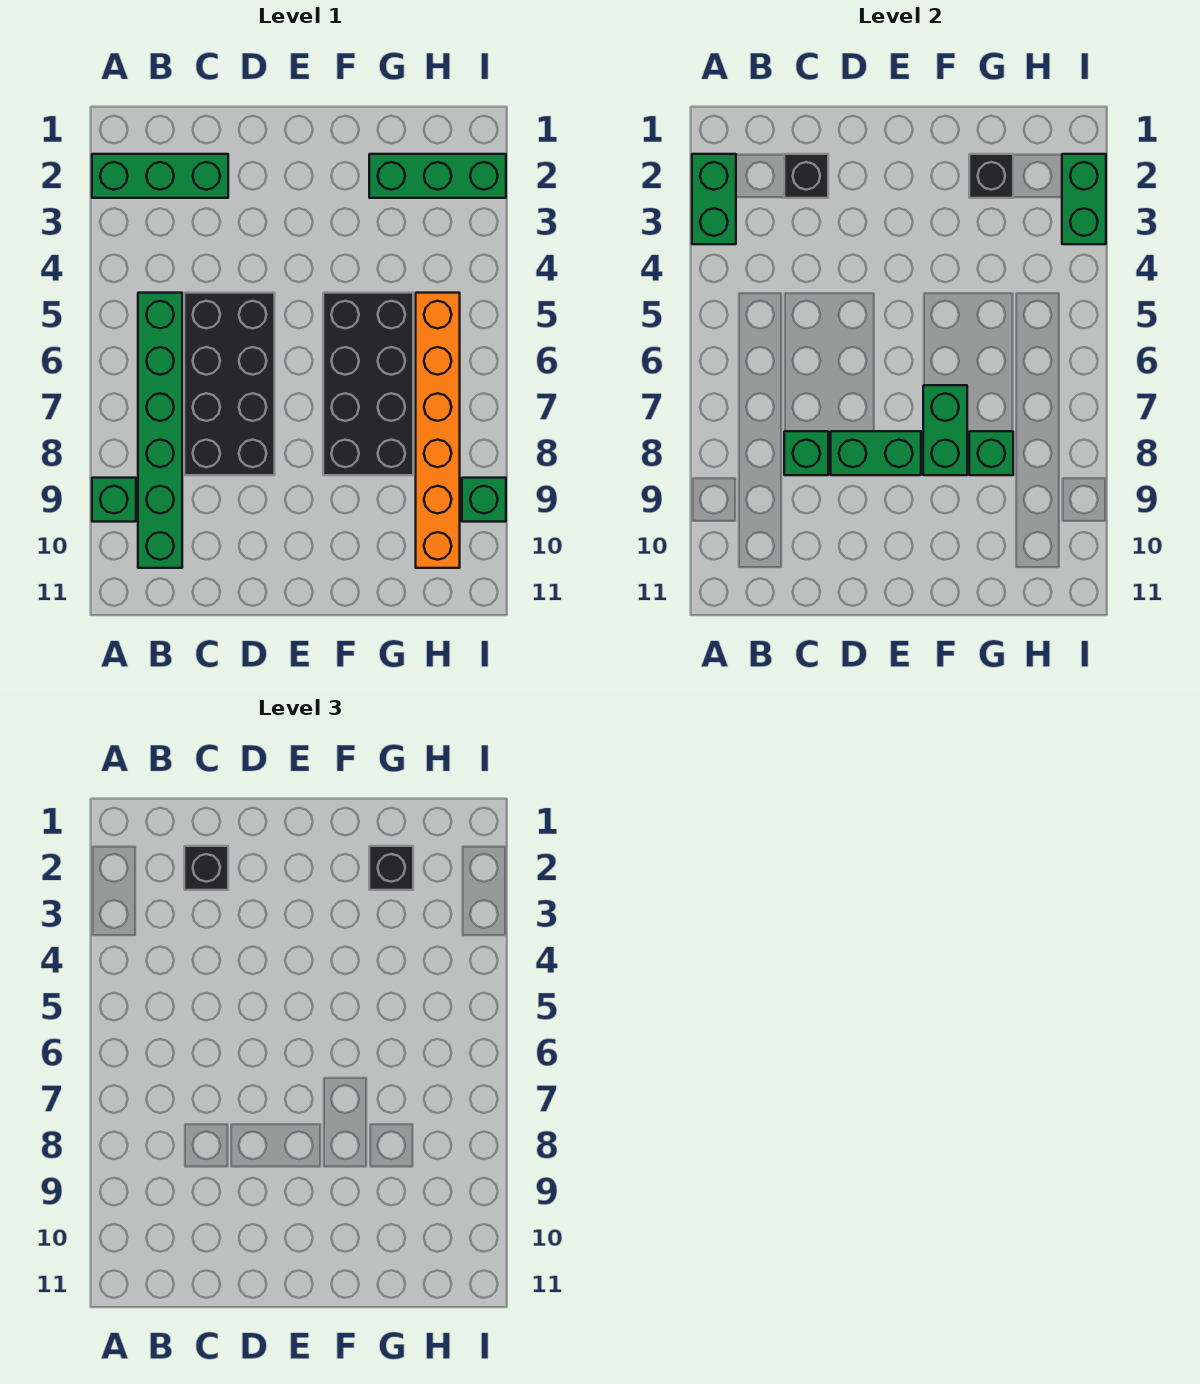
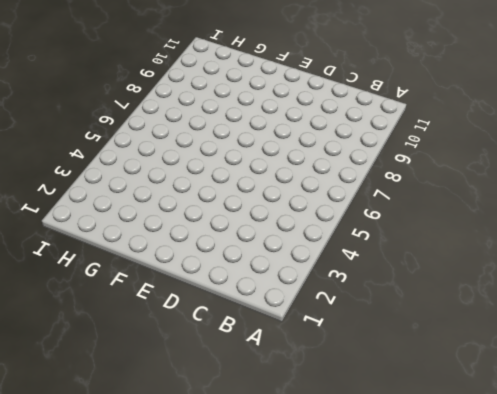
none -> green brick A2:C2 level 1
none -> green brick A9 level 1
none -> green brick B5:B10 level 1

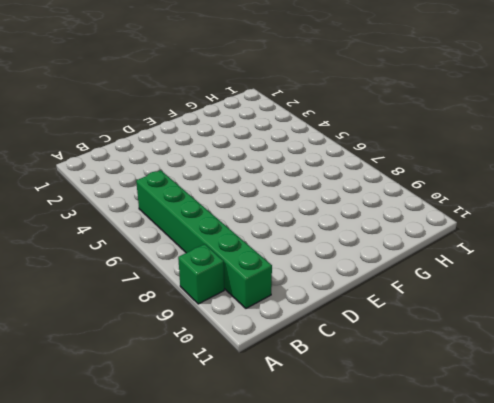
none -> green brick A2:C2 level 1
none -> black brick C5:D8 level 1
none -> black brick F5:G8 level 1

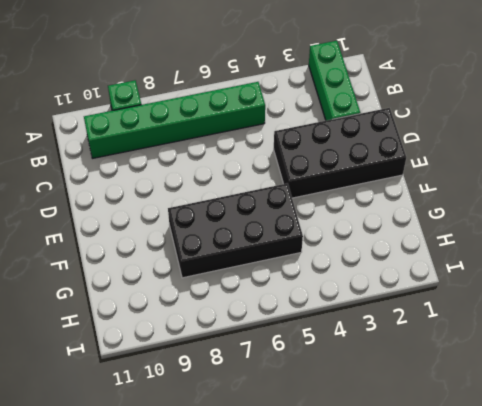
black brick D1:E4 level 1 -> black brick C5:D8 level 1
none -> green brick G2:I2 level 1
none -> orange brick H5:H10 level 1
none -> green brick I9 level 1

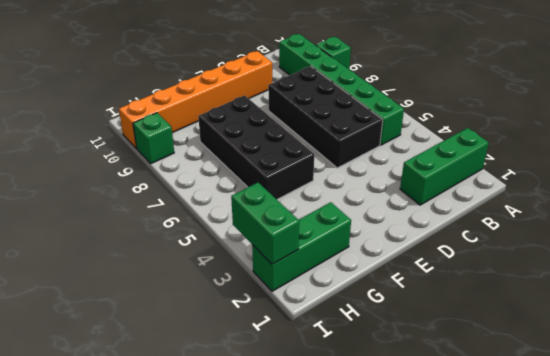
orange brick D10:I10 level 1 -> orange brick H5:H10 level 1
none -> green brick A2:A3 level 2
none -> black brick C2 level 2
none -> green brick C8 level 2

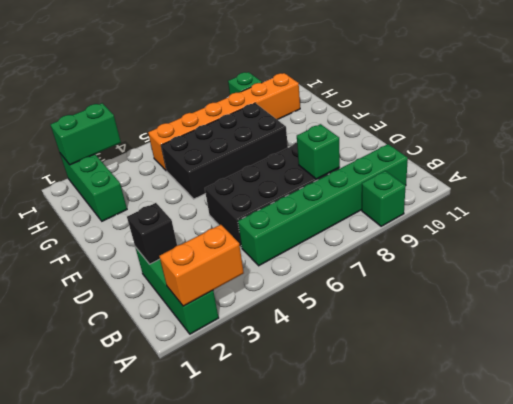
orange brick A2:A3 level 2 -> green brick A2:A3 level 2
none -> green brick D8:E8 level 2
none -> green brick F7:F8 level 2
none -> black brick G2 level 2

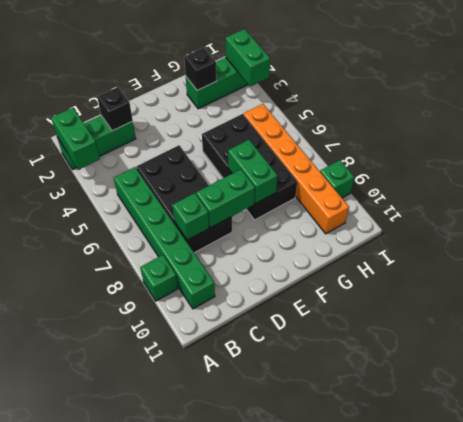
none -> green brick G8 level 2
none -> black brick C2 level 3
none -> black brick G2 level 3

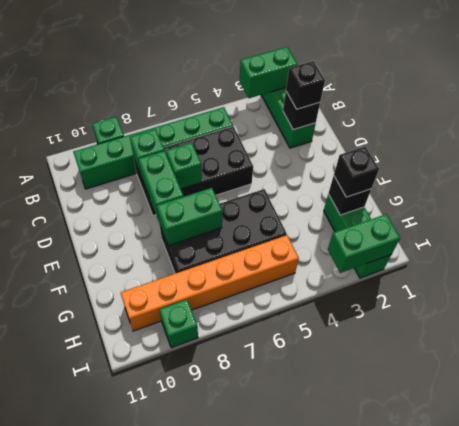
green brick D7 level 2 -> green brick G8 level 2

